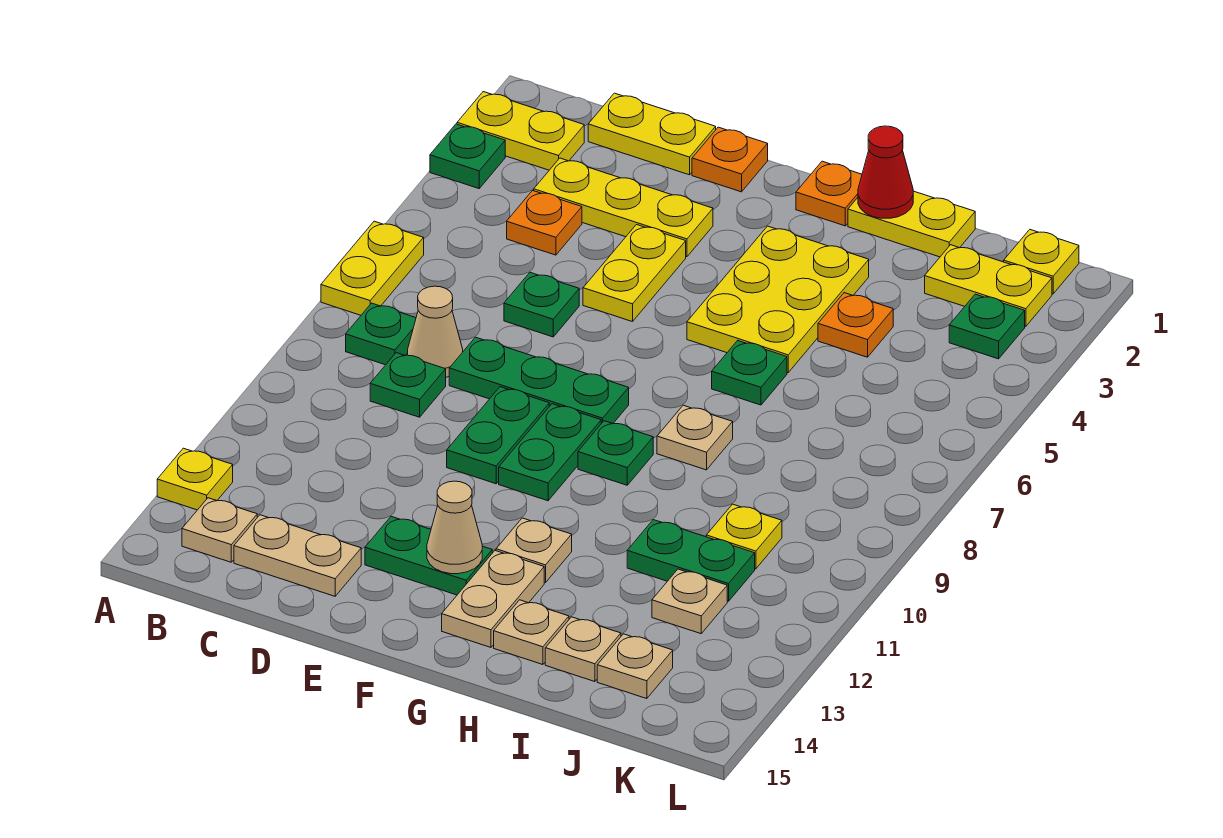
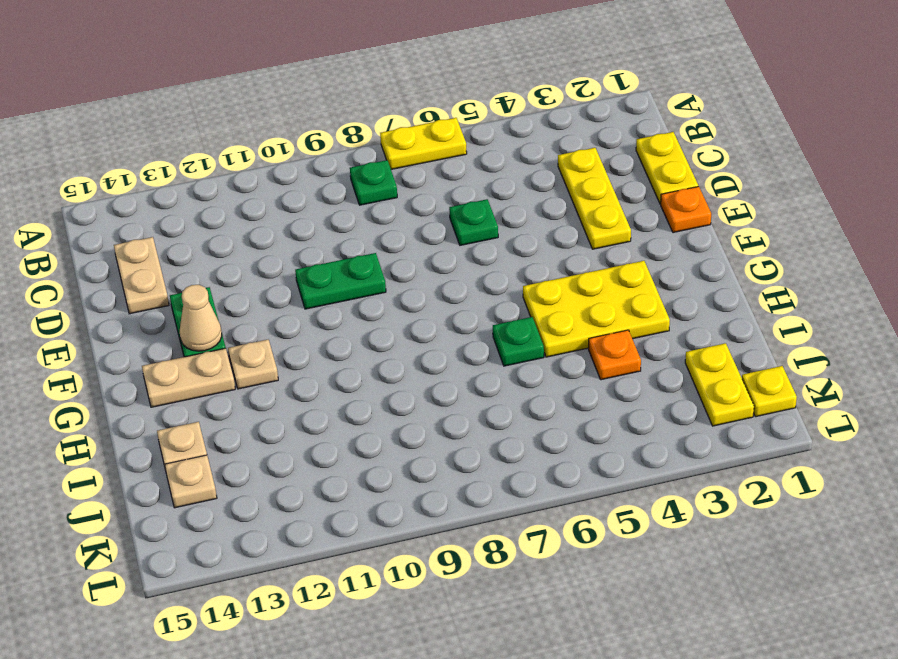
none -> yellow plate A2:B2 level 1
none -> green plate A3 level 1
none -> yellow plate A13 level 1
none -> tan plate B14 level 1

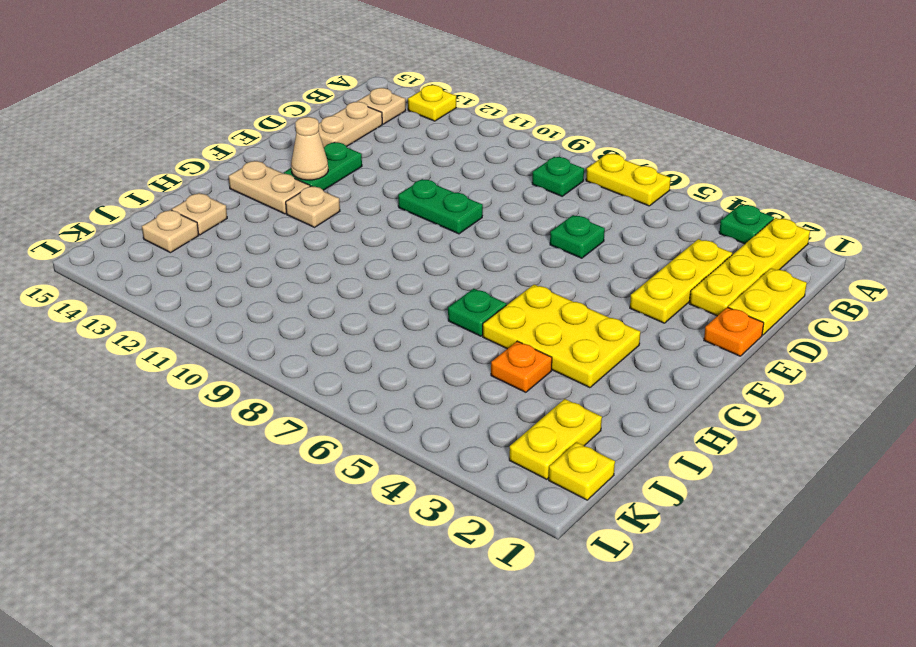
yellow plate A2:D2 level 1 -> yellow plate A2:B2 level 1
none -> orange plate C4 level 1
none -> tan cone C8 level 1
none -> green plate C9 level 1
none -> green plate D8:F8 level 1

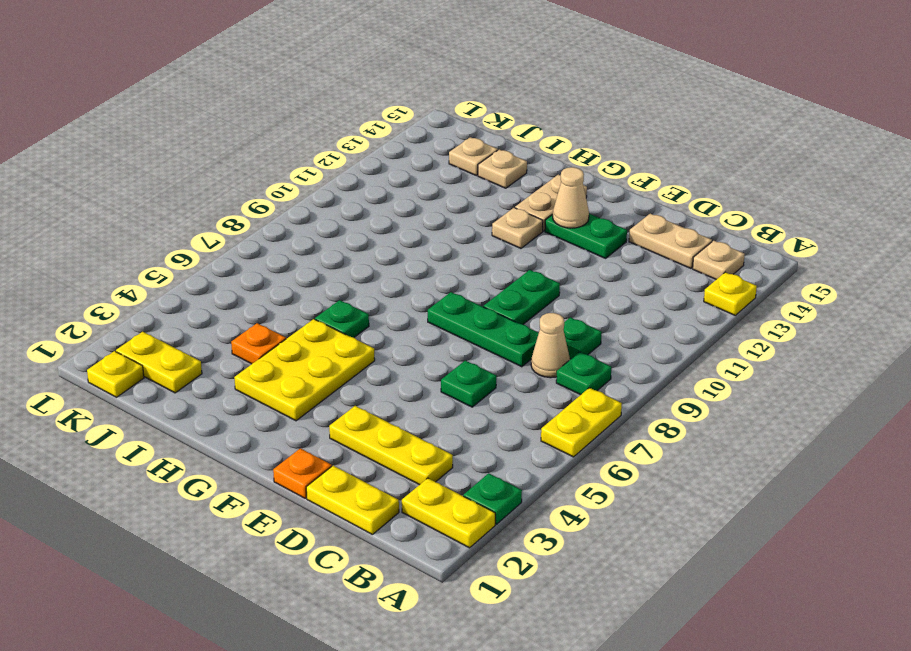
none -> orange plate C4 level 1
none -> yellow plate E4:E5 level 1
none -> green plate F9:F10 level 1
none -> orange plate G1 level 1

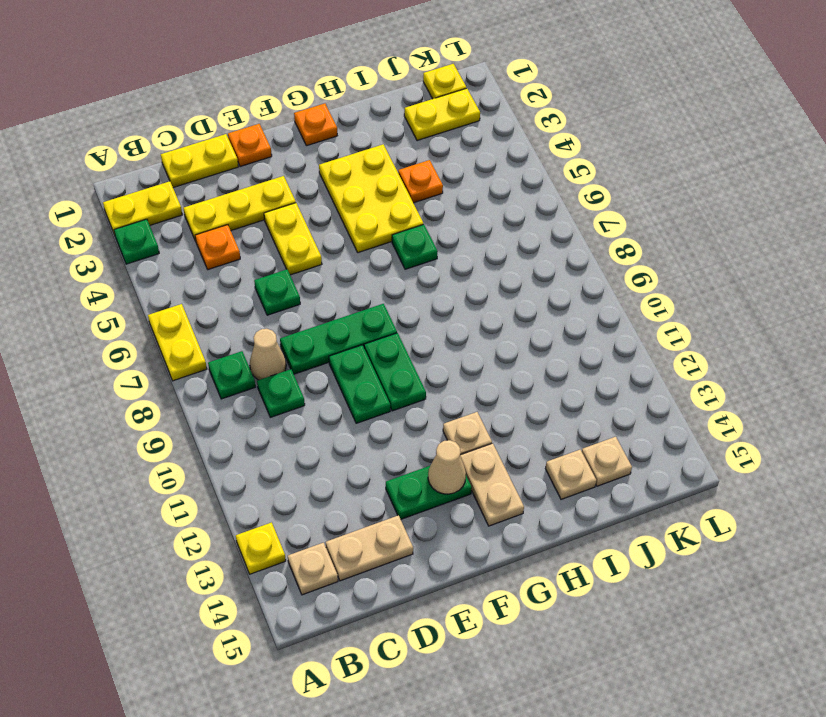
none -> green plate G9 level 1
none -> yellow plate H1:I1 level 1
none -> tan plate H8 level 1
none -> tan plate H14 level 1

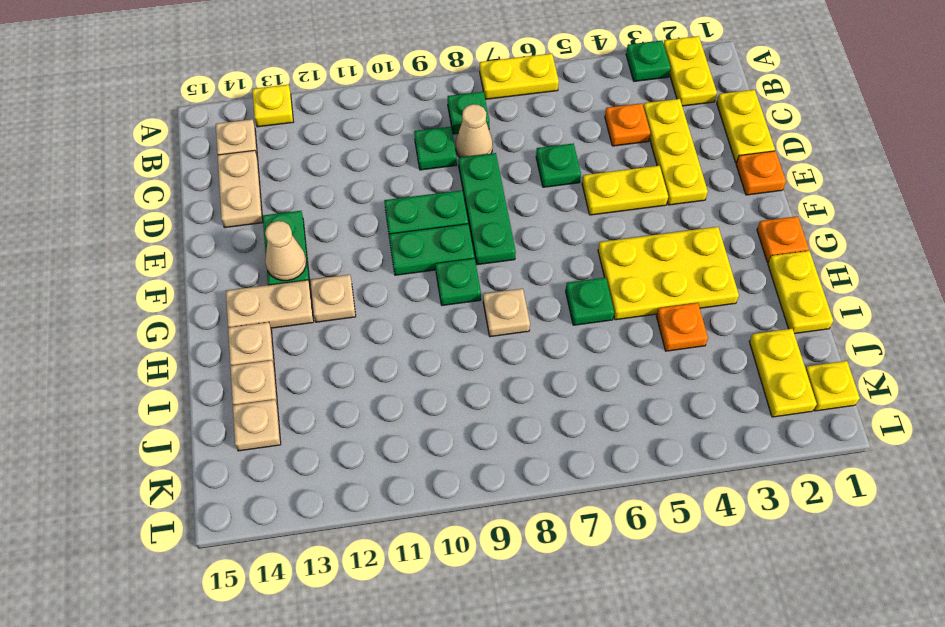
none -> green plate I11:J11 level 1
none -> yellow plate J10 level 1
none -> tan plate J12 level 1
none -> green plate K3 level 1

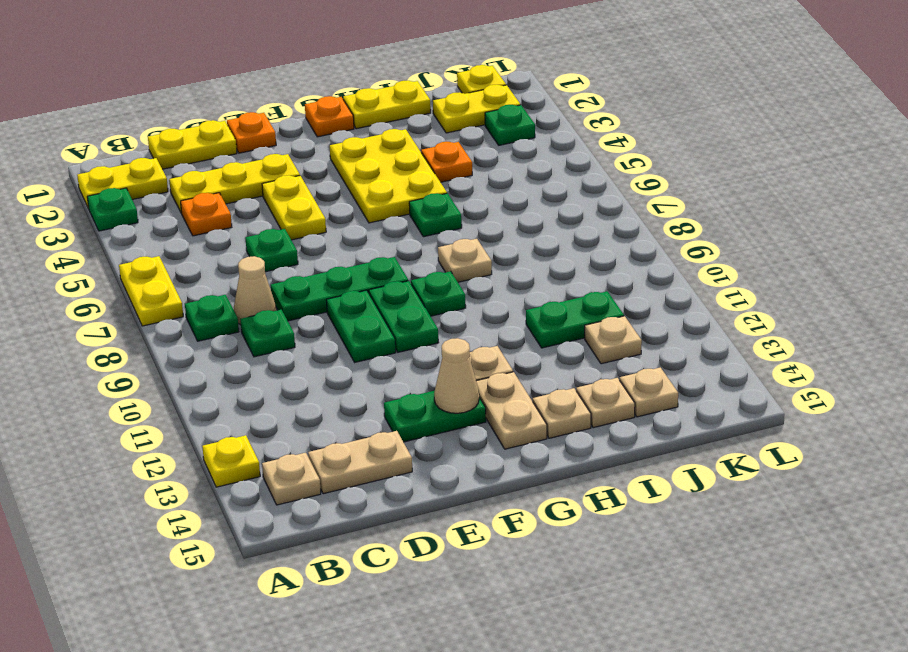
none -> yellow plate J10 level 1
none -> red cone H1 level 2

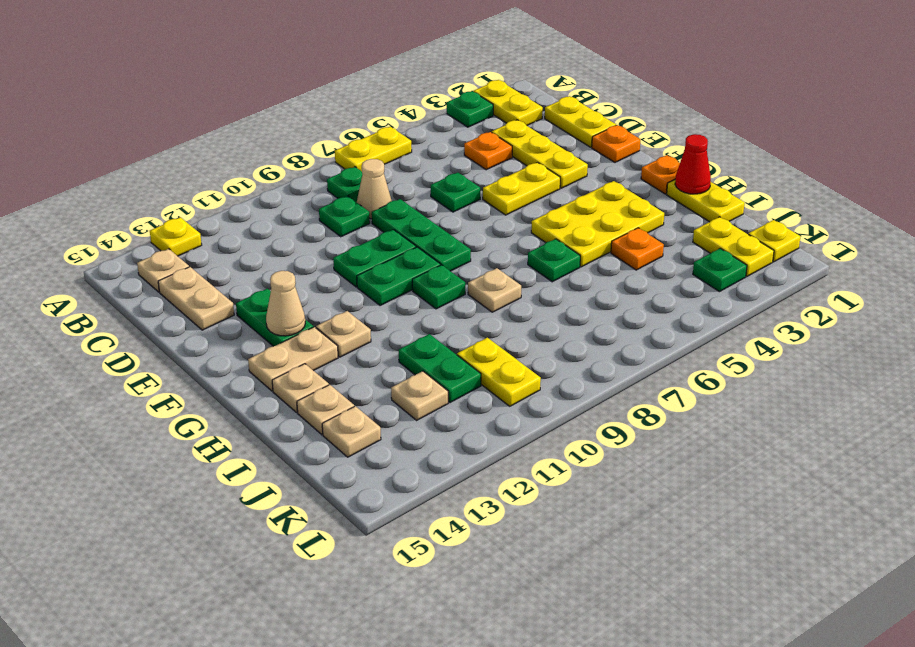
yellow plate J10:K10 level 1 -> yellow plate J10 level 1

